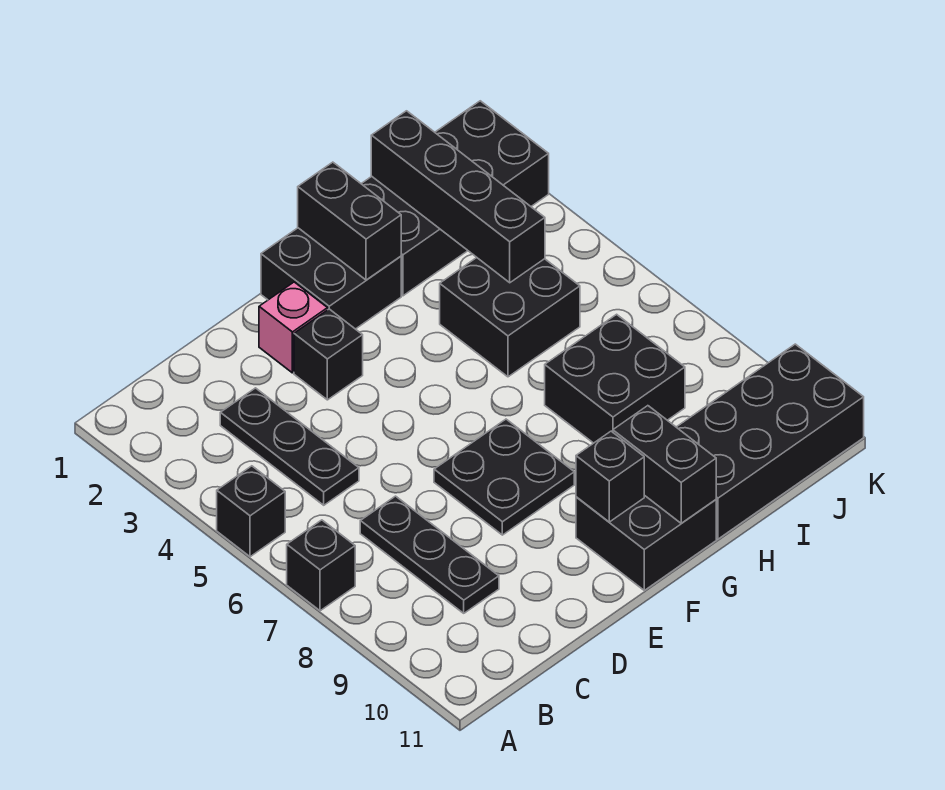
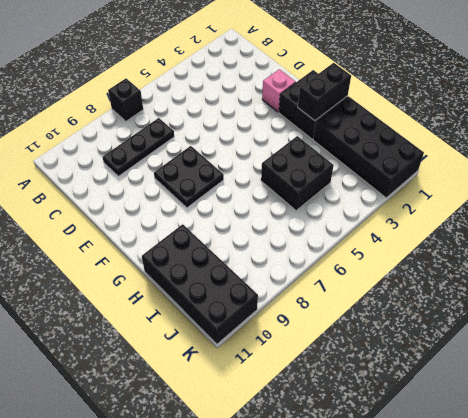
none -> black brick A5 level 1
none -> black plate C3:C5 level 1
none -> black brick E3 level 1

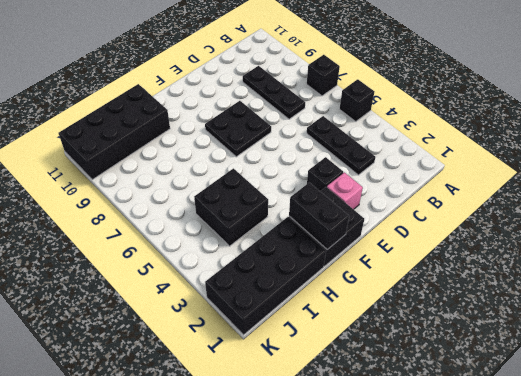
none -> black brick F10:G11 level 1
none -> black brick H7:I8 level 1
none -> black brick F10 level 2

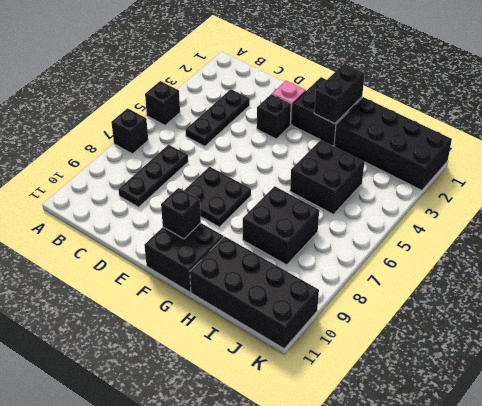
none -> black brick G10:G11 level 2
none -> black brick I1:I4 level 2

